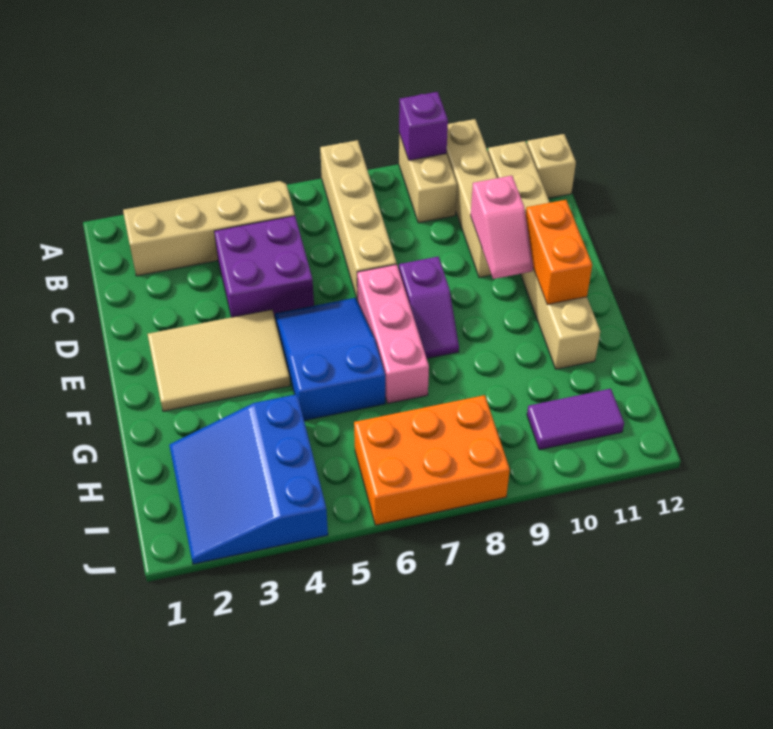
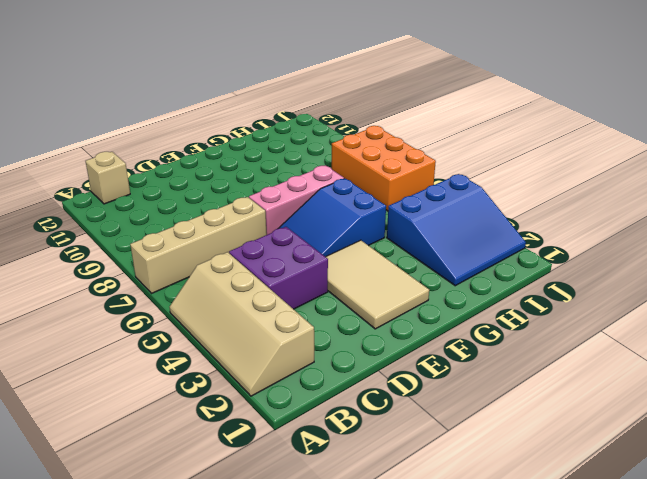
none -> tan brick A9:B9 level 1
none -> tan brick A10:D10 level 1
none -> tan brick B11:G11 level 1

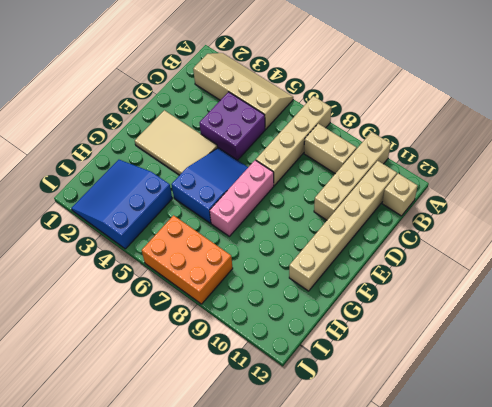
tan brick B8:B9 level 1 -> tan brick A9:B9 level 1
none -> purple slope E8:F8 level 1 top E
none -> purple tile I10:I11 level 1
none -> purple brick A9 level 2

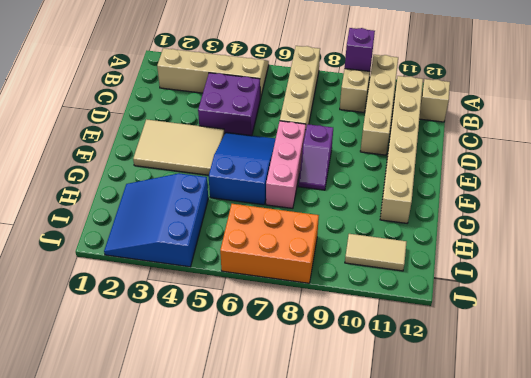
tan tile I10:I11 level 1 -> purple tile I10:I11 level 1
none -> pink slope D10:E10 level 2 top D
none -> orange brick E11:F11 level 2

